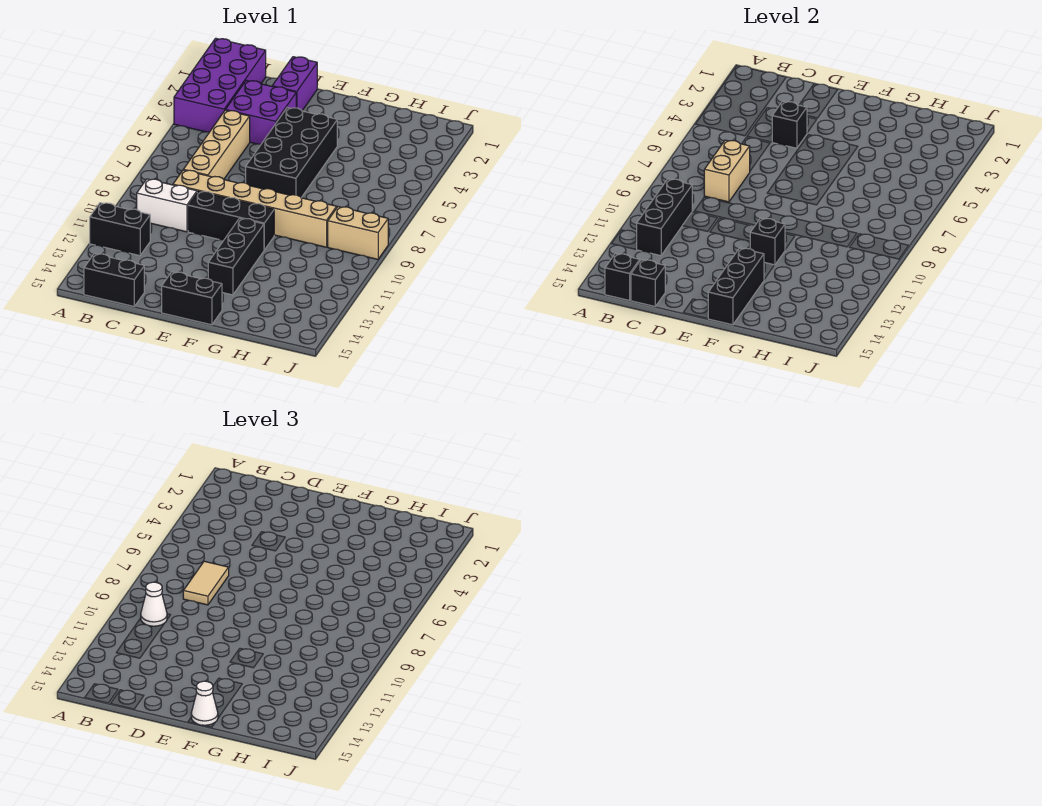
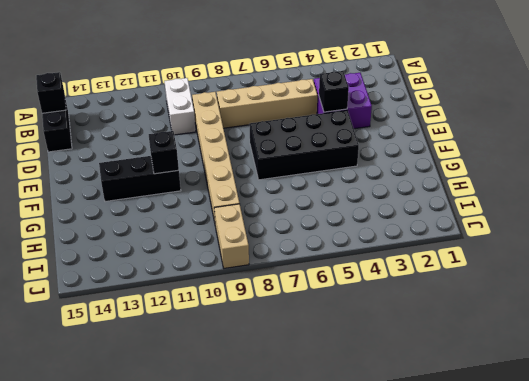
none -> purple brick A1:B4 level 1
none -> black brick A12:B12 level 1
none -> purple brick D1:D2 level 1

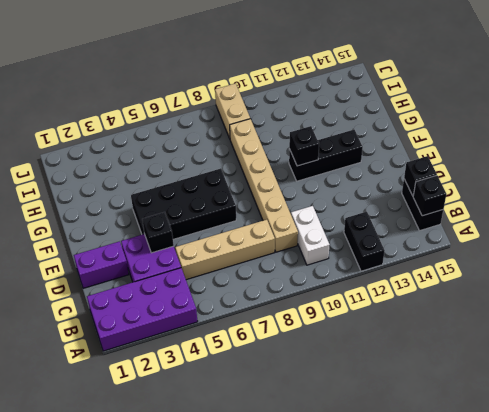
none -> black brick D10:F10 level 1
none -> black brick E15:F15 level 1
none -> black brick B10:B12 level 2

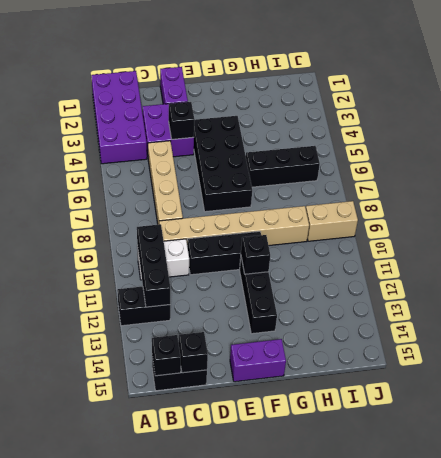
purple brick E15:F15 level 1 -> black brick E15:F15 level 1
black brick G6:I6 level 1 -> black brick F13:F15 level 2
none -> tan brick C7:C8 level 2
none -> white cone B10 level 3
none -> tan tile C7:C8 level 3

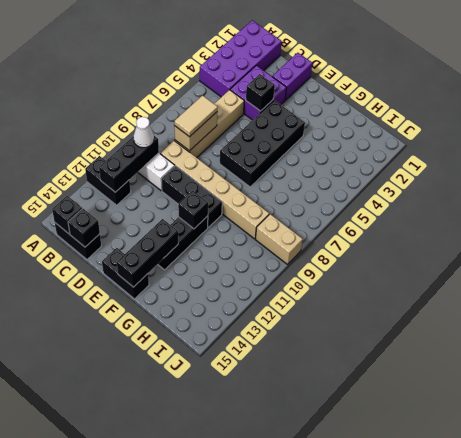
none -> white cone F15 level 3

